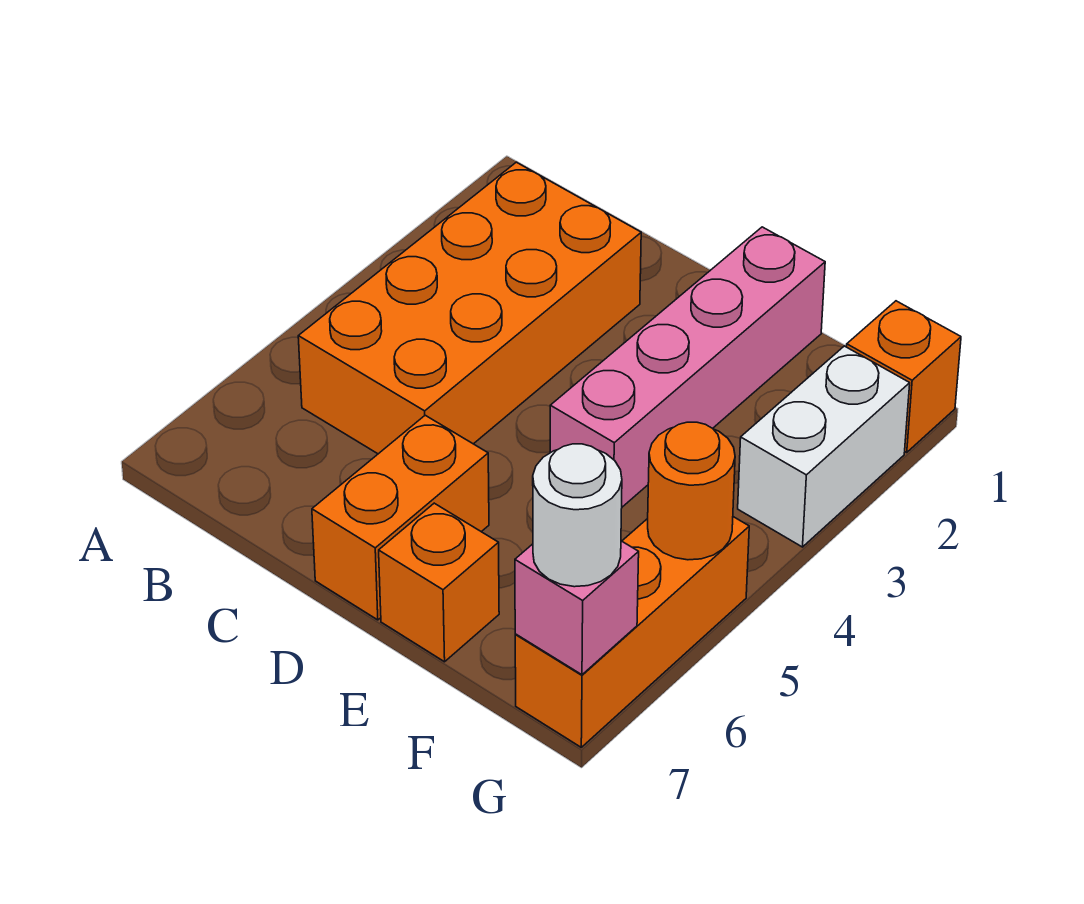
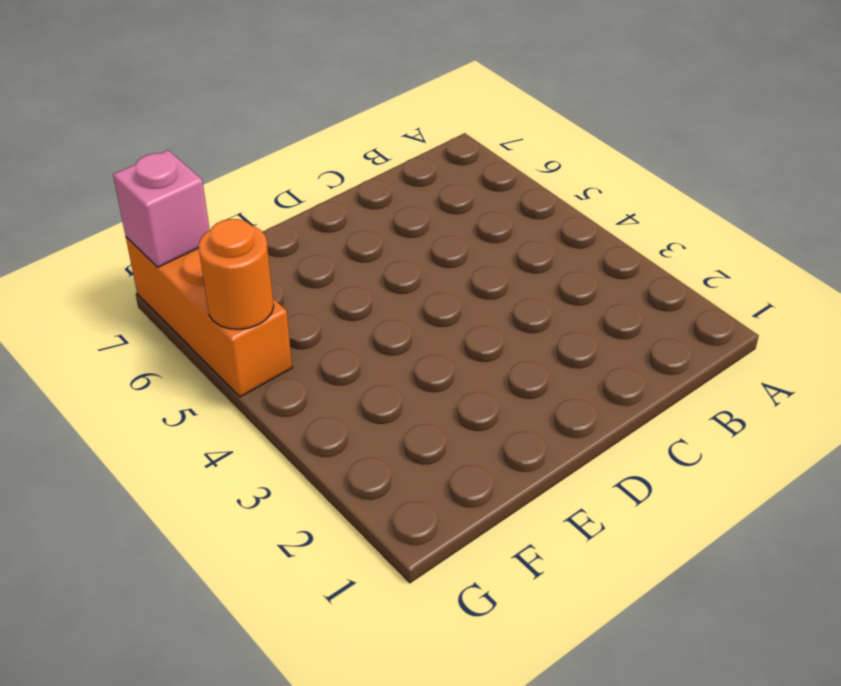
none -> orange brick B2:C5 level 1
none -> orange brick D6:D7 level 1

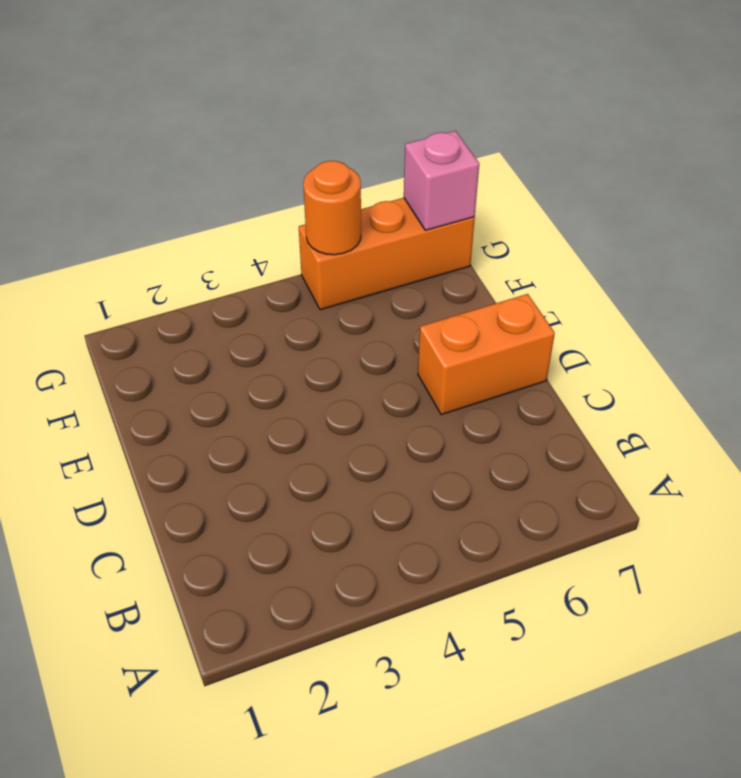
none -> orange brick B2:C5 level 1
none -> pink brick E1:E4 level 1

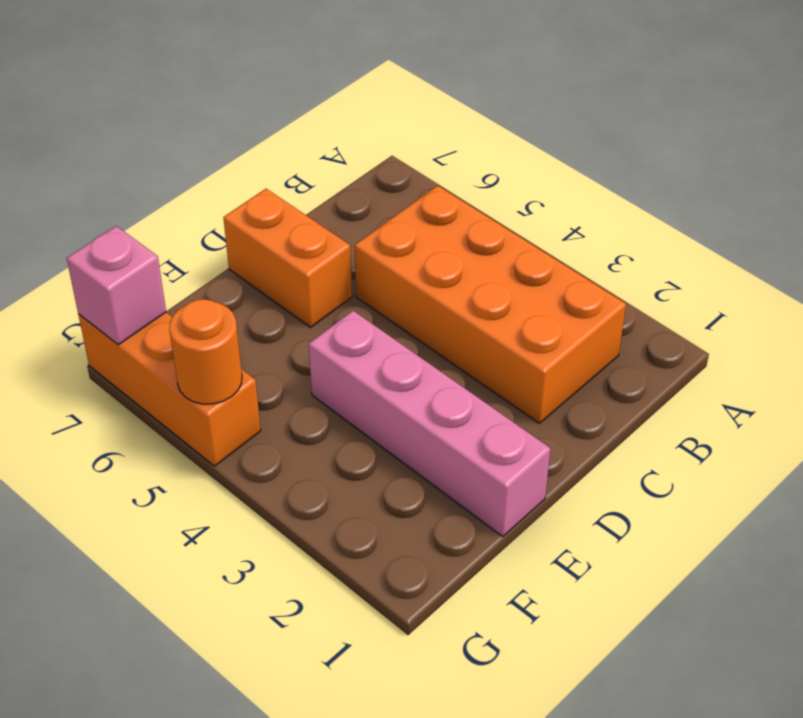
none -> orange brick E7 level 1
none -> orange brick G1 level 1

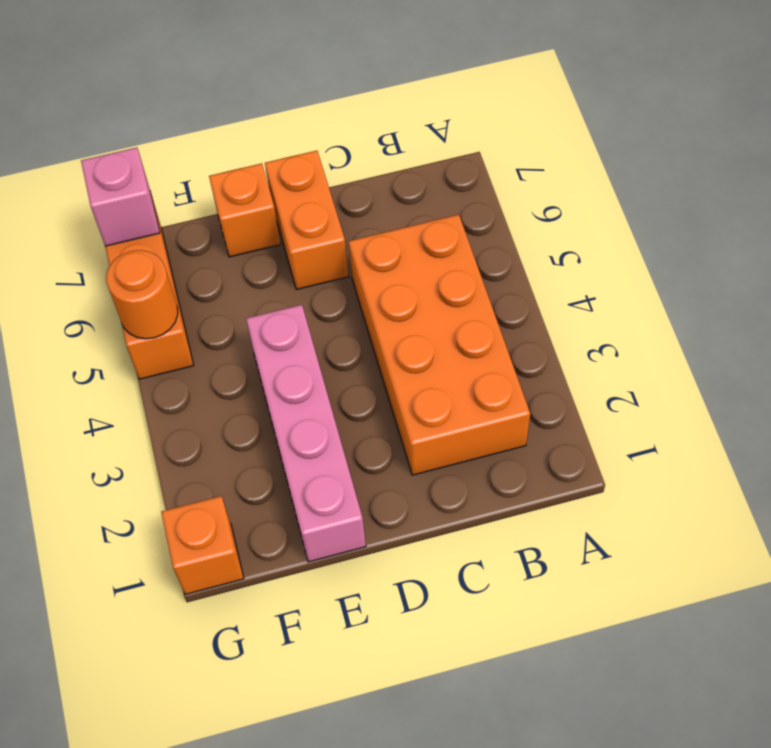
none -> white brick G2:G3 level 1
none -> white round brick G7 level 3

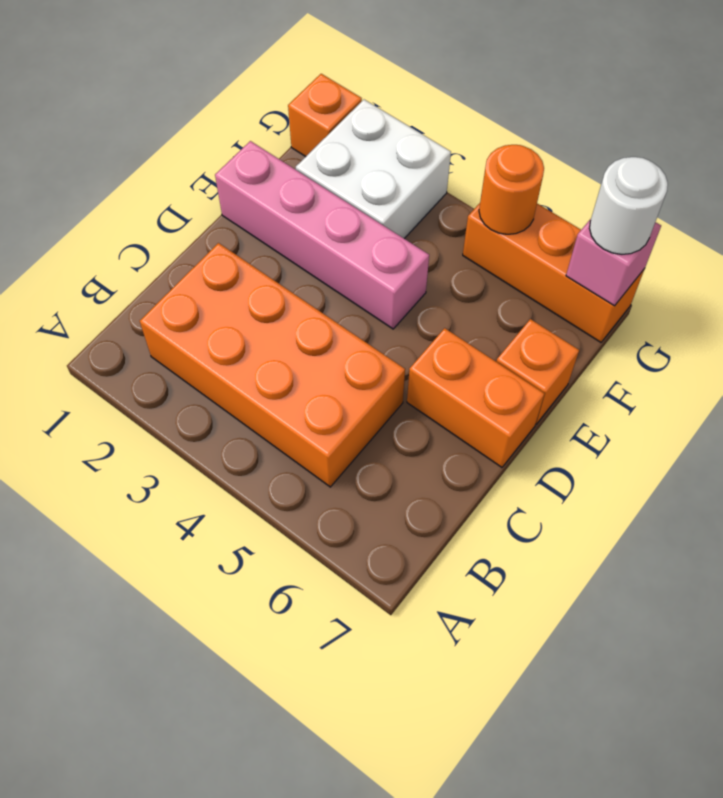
white brick F2:G3 level 1 -> white brick G2:G3 level 1

